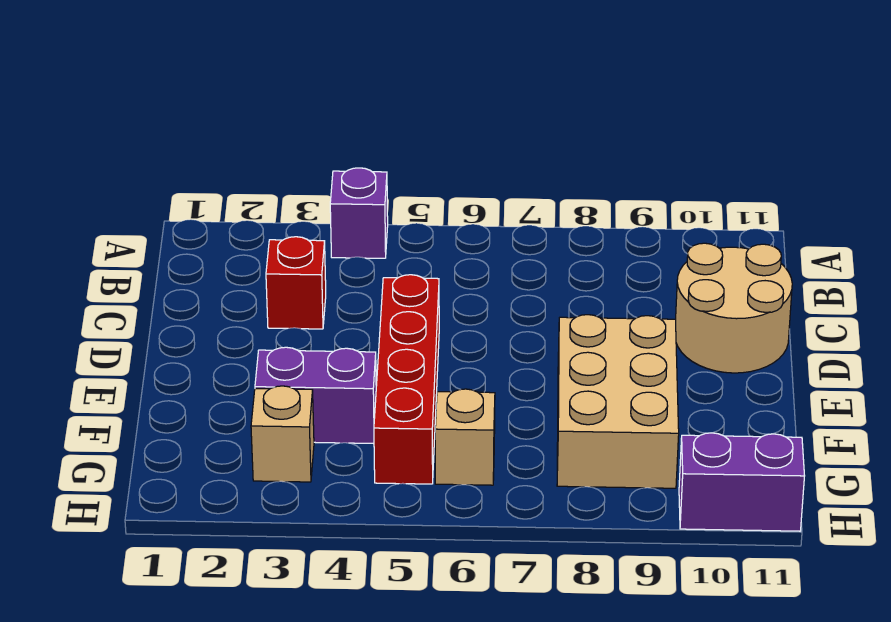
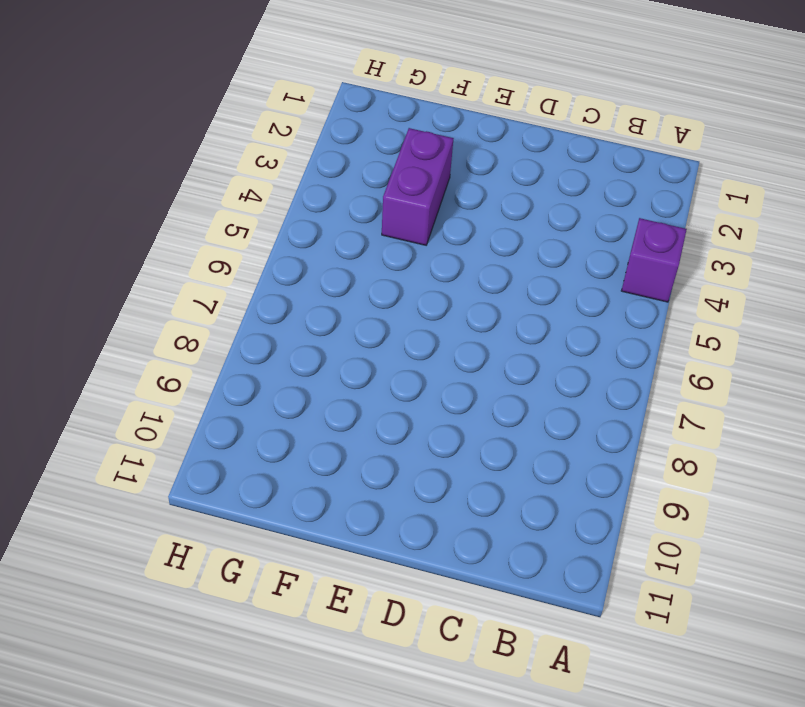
none -> red brick C3 level 1
none -> tan round brick C10:D11 level 1

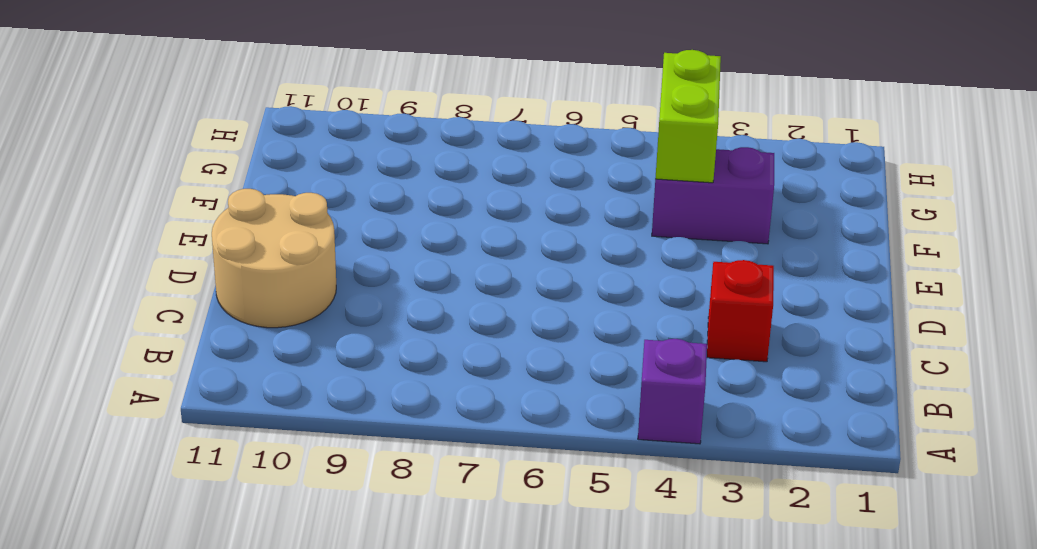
lime brick F4:G4 level 2 -> none
none -> red brick D5:G5 level 1
none -> tan brick E8:G9 level 1

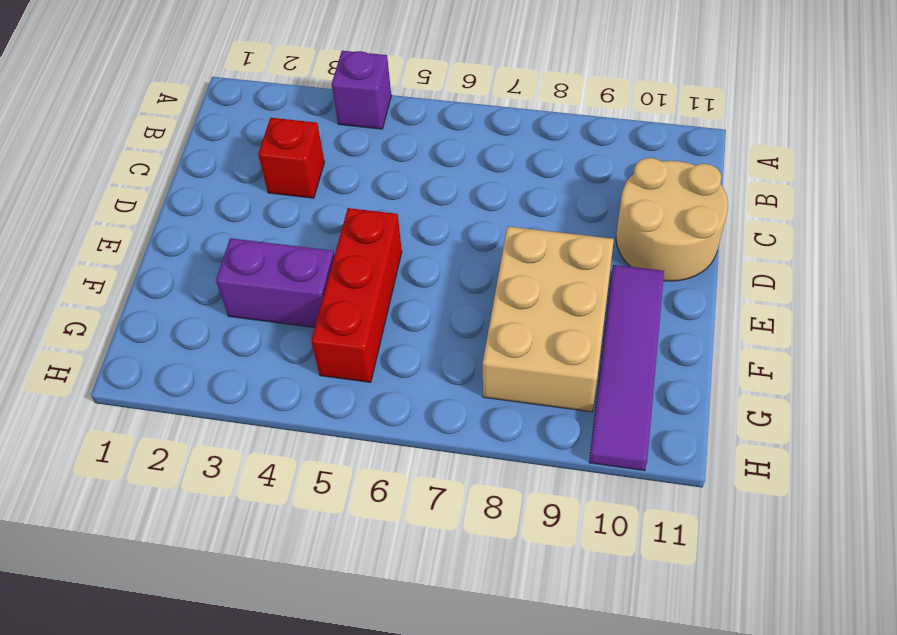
red brick E5:G5 level 1 -> red brick D5:G5 level 1
purple tile E10:H10 level 1 -> purple brick H10:H11 level 1
none -> tan brick G3 level 1
none -> tan brick G6 level 1

